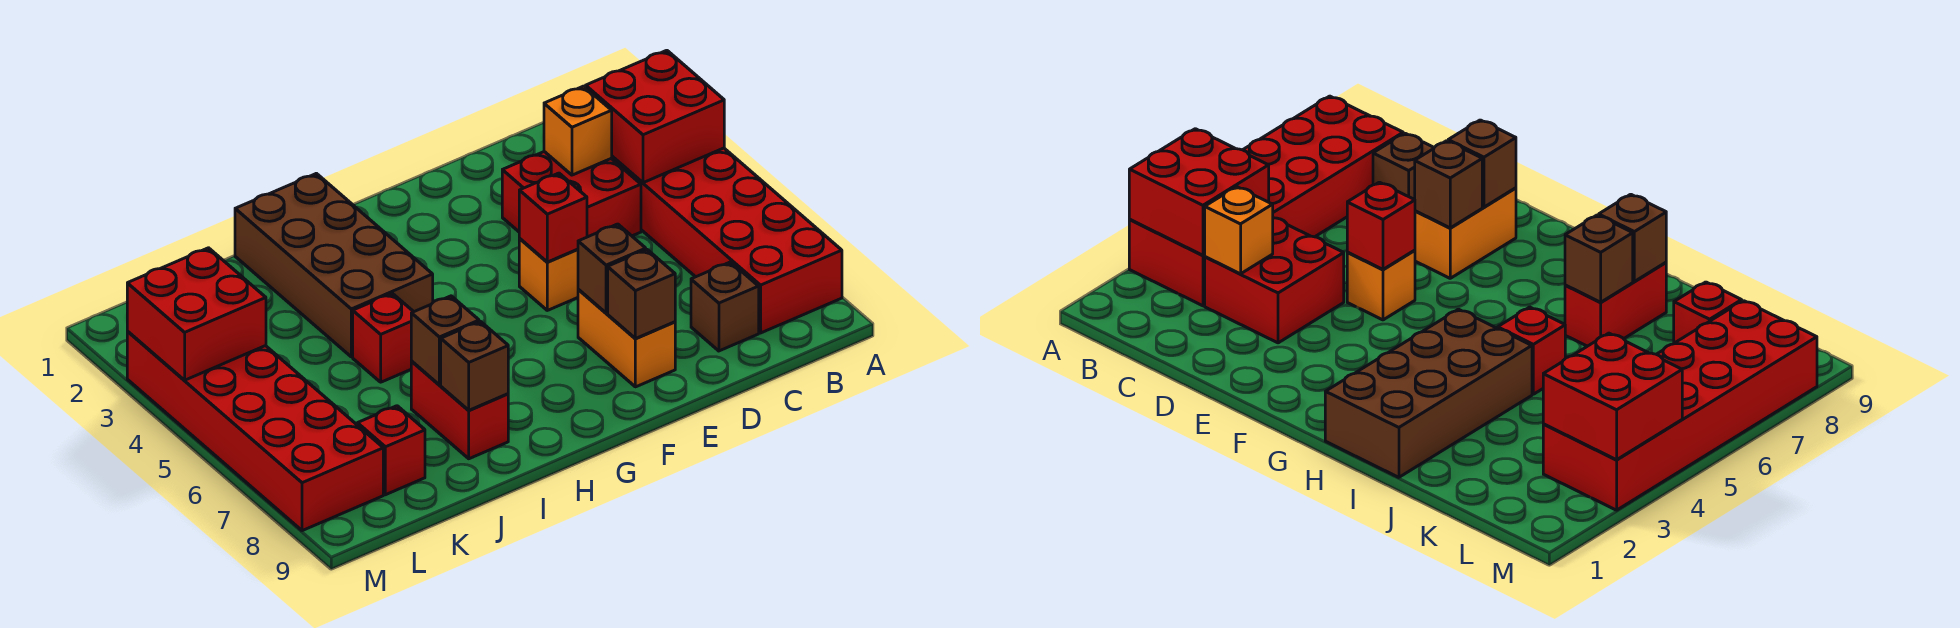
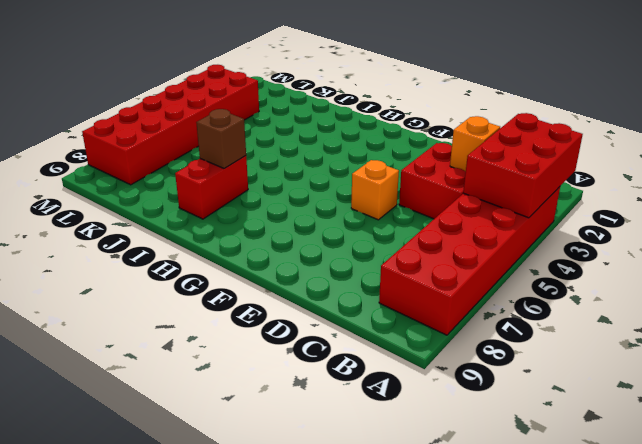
red brick A2:B4 level 2 -> red brick A3:B4 level 2
none -> brown brick C8 level 1
none -> orange brick E7:E8 level 1
none -> brown brick H1:I4 level 1

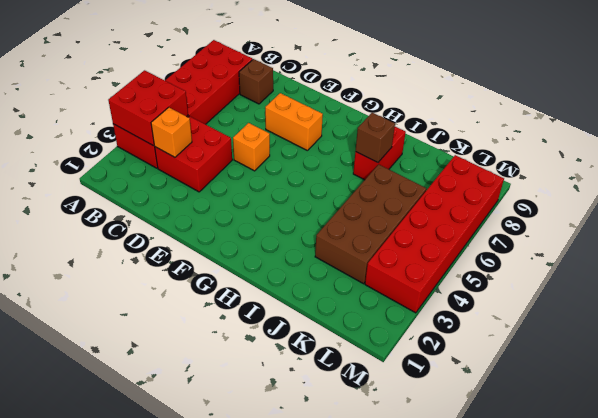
orange brick E7:F7 level 1 -> orange brick E7:E8 level 1
brown brick J3:K6 level 1 -> brown brick H1:I4 level 1
none -> red brick I5 level 1
none -> red brick K8 level 1
none -> red brick E5 level 2

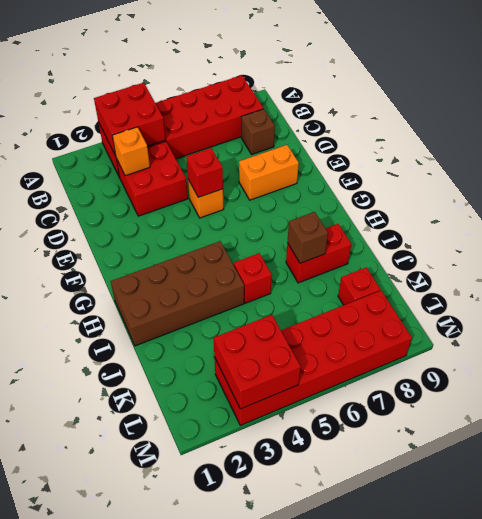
none -> brown brick E7 level 2
none -> brown brick E8 level 2
none -> brown brick I8 level 2

